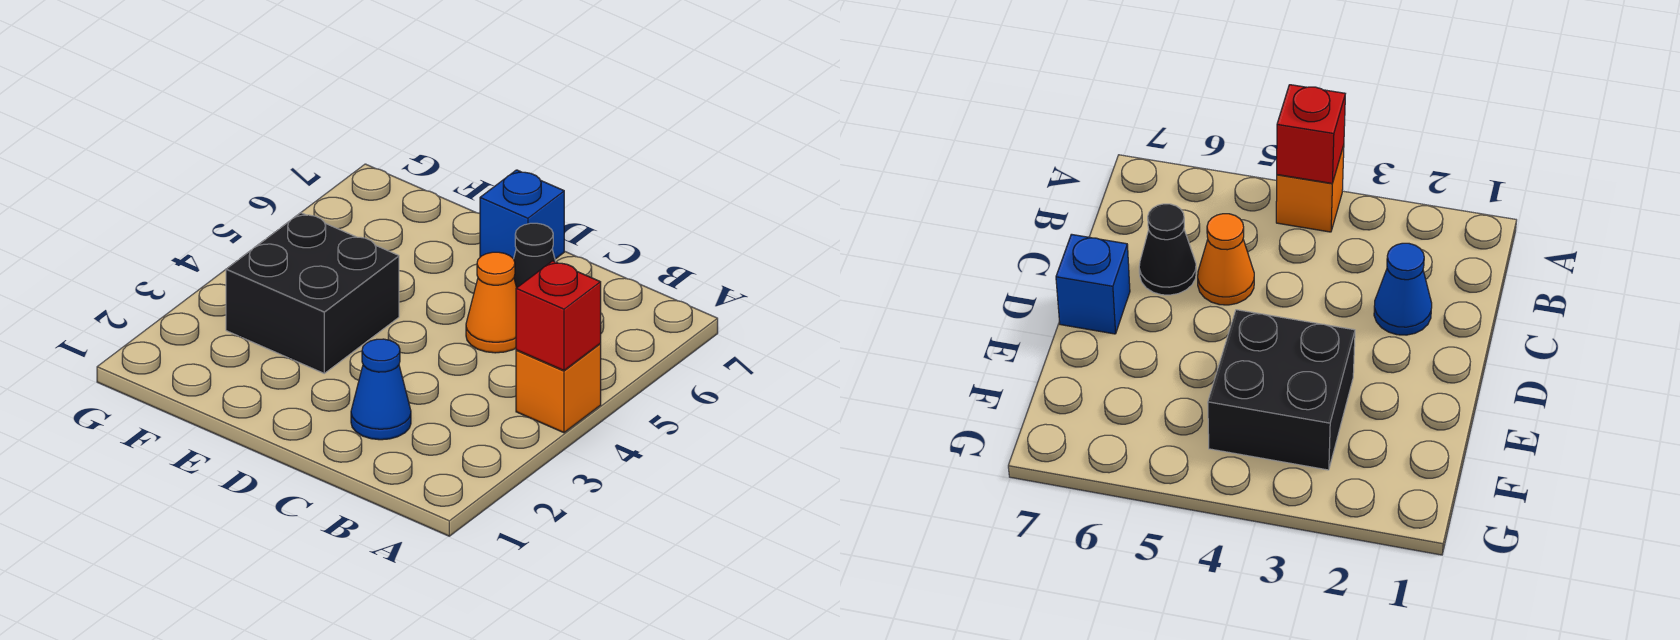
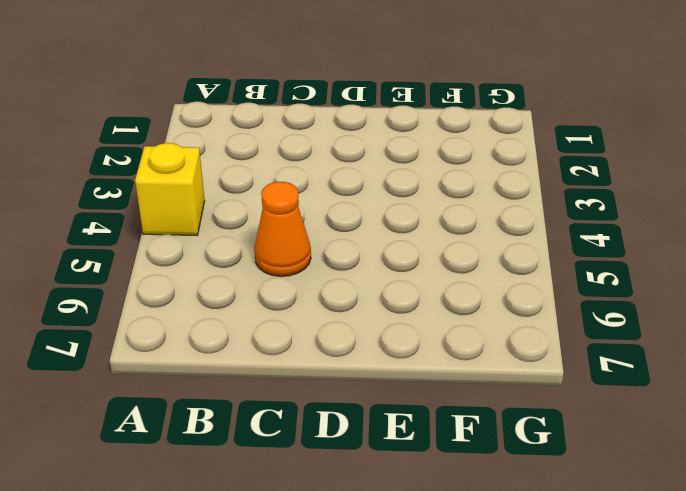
yellow brick A4 level 1 -> orange brick A4 level 1
none -> blue cone C2 level 1
none -> black cone C6 level 1

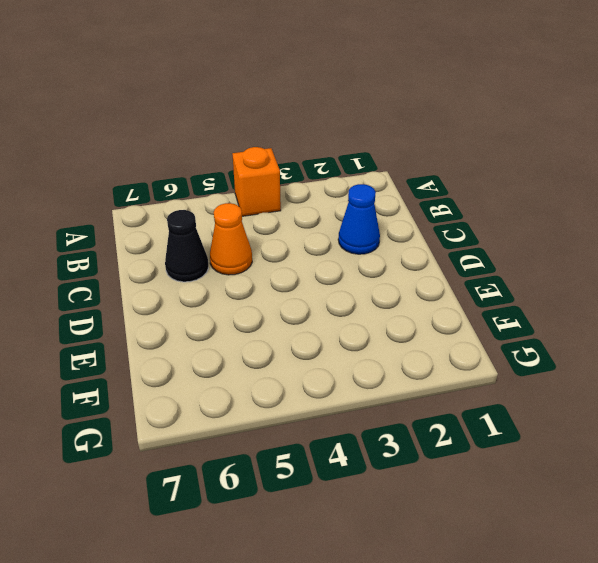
none -> blue brick D7 level 1
none -> black brick E3:F4 level 1

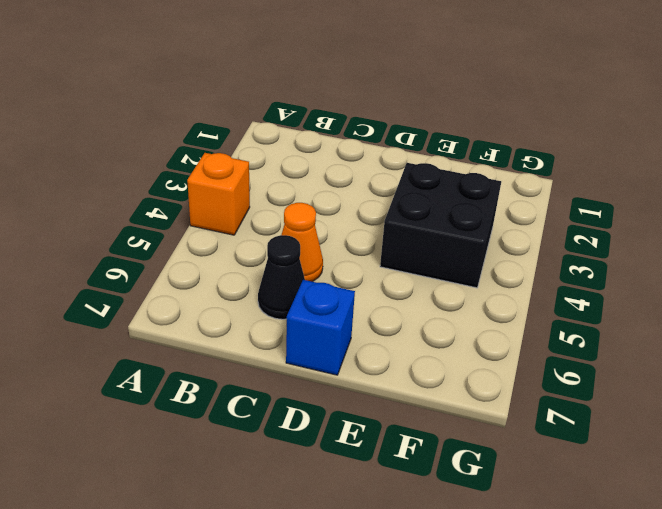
none -> blue cone C2 level 1
none -> red brick A4 level 2

